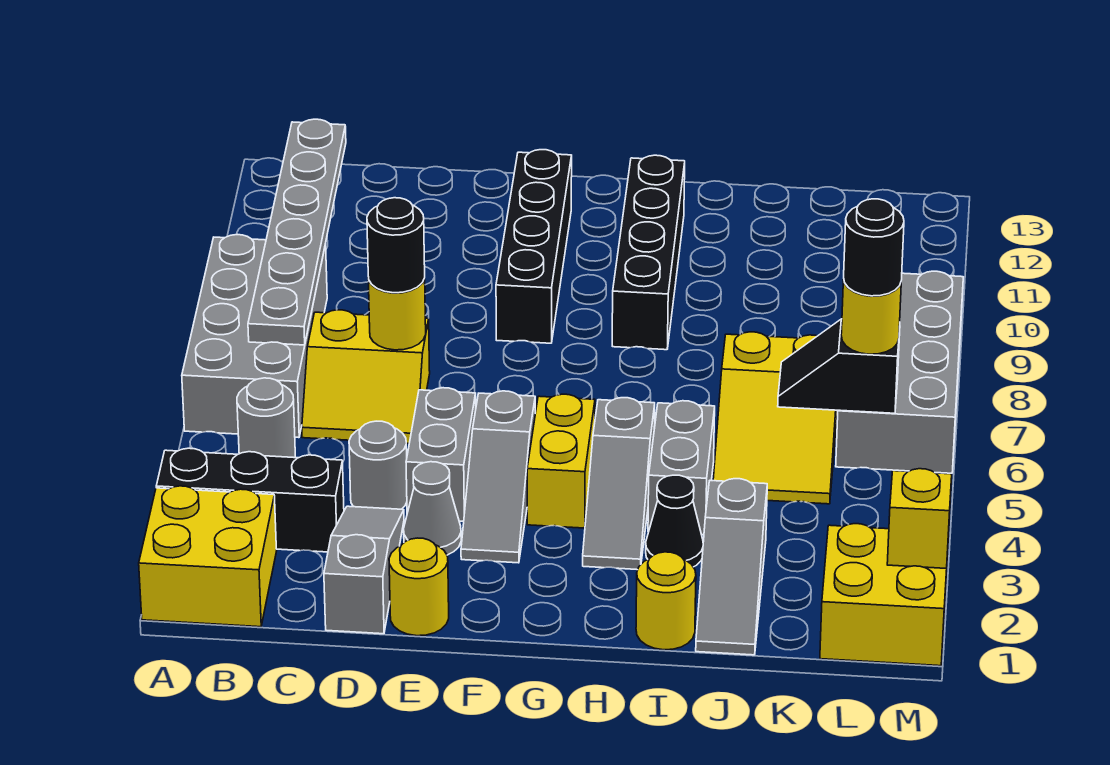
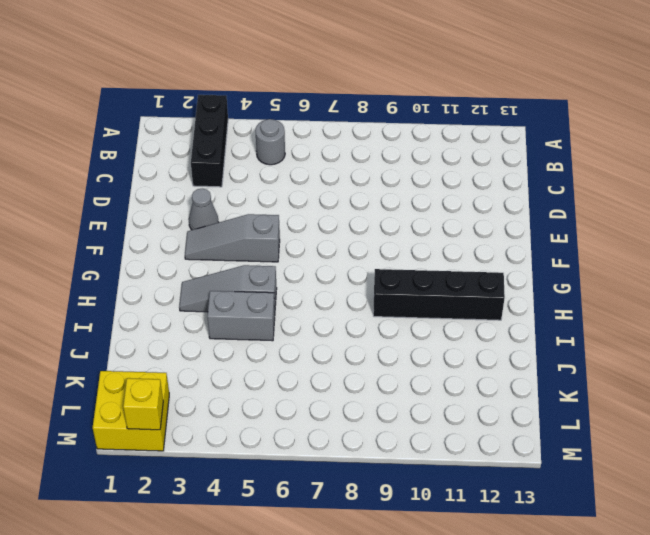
none -> yellow brick A1:B2 level 1
none -> grey brick A6:B9 level 1
none -> yellow slope C6:D7 level 1 top 7

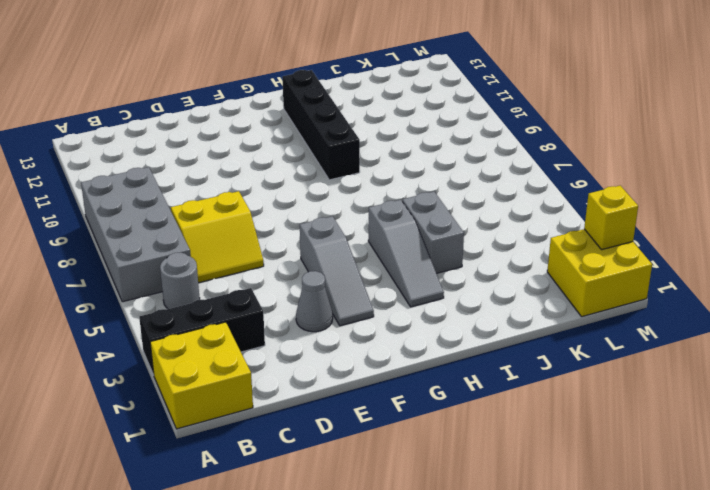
none -> grey slope D1:D3 level 1 top 1
none -> grey round brick D4 level 1
none -> yellow round brick E1 level 1

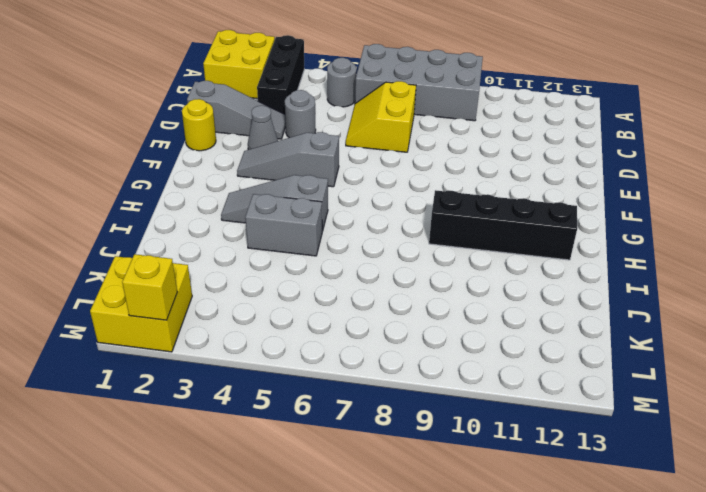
none -> grey brick E4:E5 level 1
none -> black brick F9:F12 level 1
none -> yellow brick G4:G5 level 1

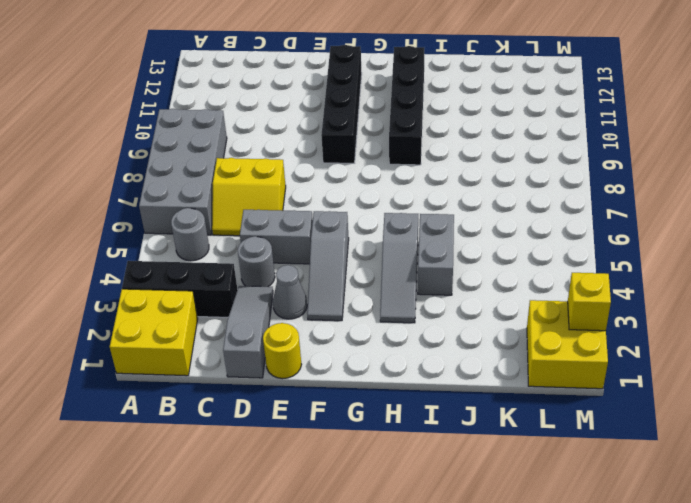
grey brick D5:E5 level 1 -> grey brick E4:E5 level 1
none -> yellow brick G4:G5 level 1
none -> yellow round brick I1 level 1
none -> black cone I3 level 1

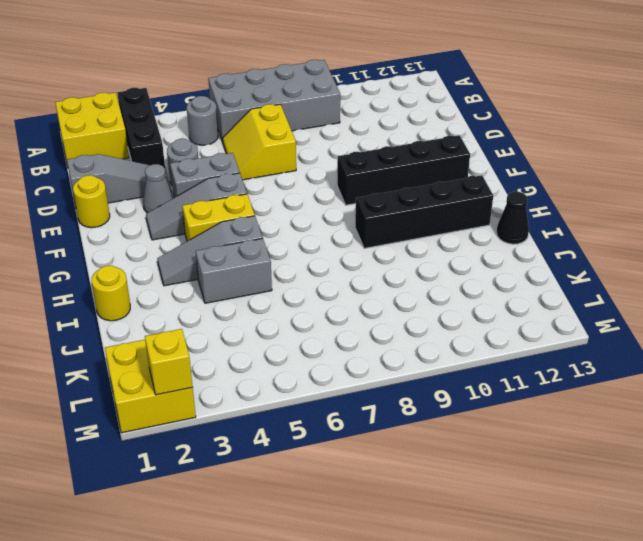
black cone I13 level 1 -> black cone I3 level 1
none -> grey slope J1:J3 level 1 top 3
none -> yellow slope J5:K7 level 1 top 7
none -> grey brick L6:M9 level 1

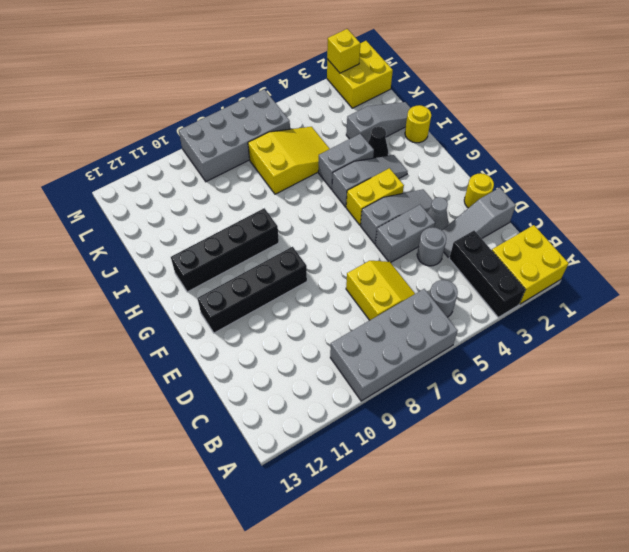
none -> grey plate B7:B12 level 2
none -> yellow round brick D7 level 2
none -> black slope K6:L6 level 2 top L

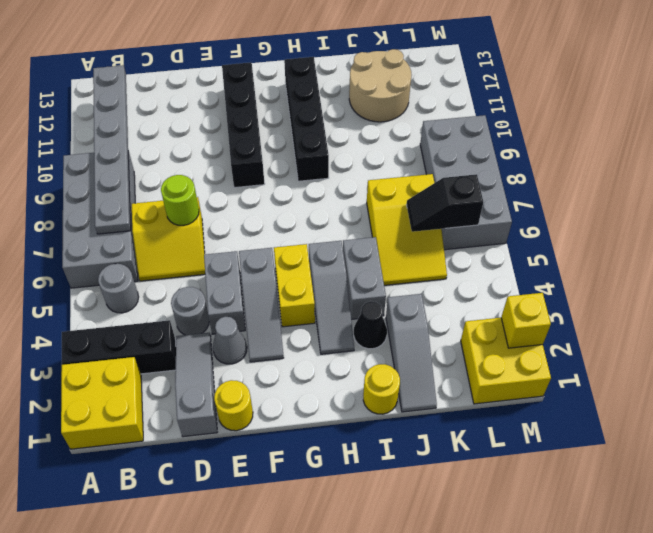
lime round brick D7 level 2 -> yellow round brick D7 level 2
tan round brick J11:K12 level 1 -> none
none -> black round brick D7 level 3
none -> yellow round brick L6 level 3
none -> black round brick L6 level 4

